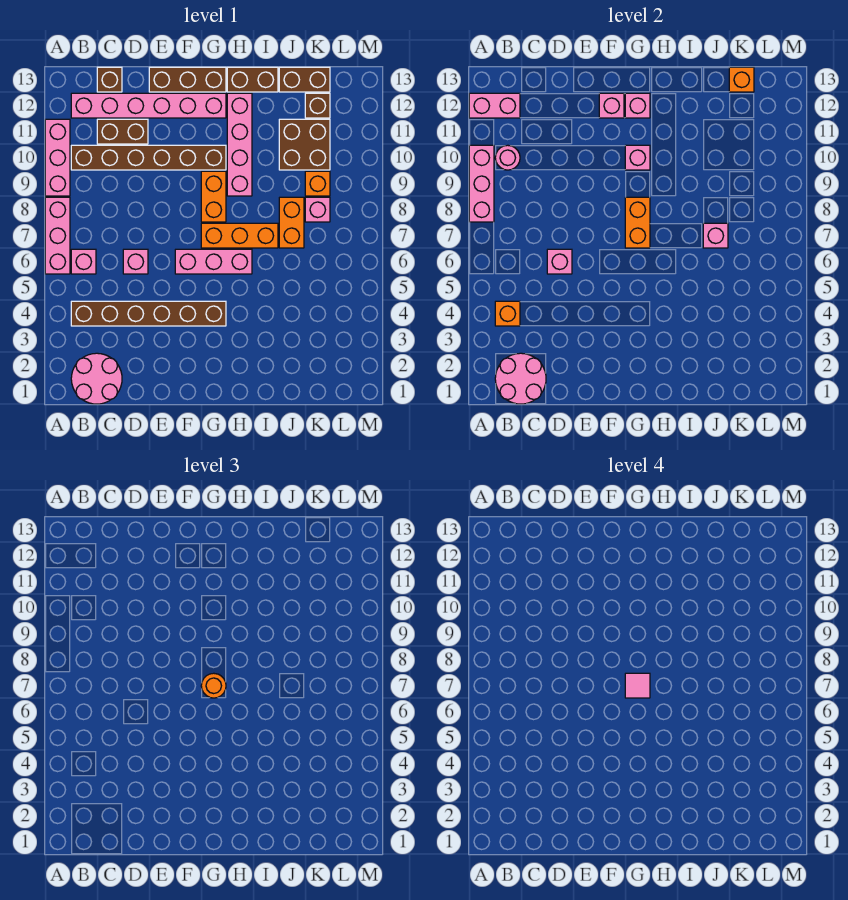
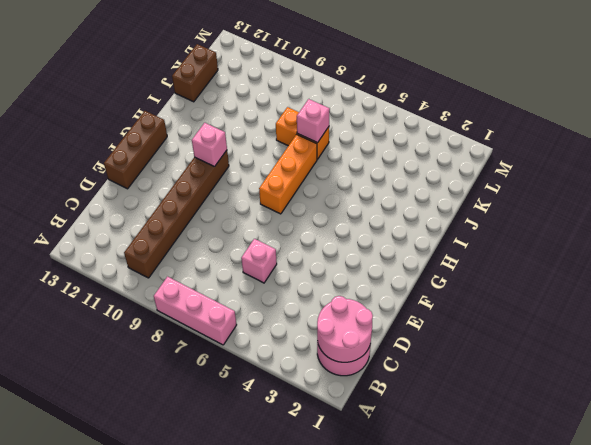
none -> pink brick A9:A11 level 1
none -> brown brick B4:G4 level 1
none -> pink brick B6 level 1
none -> pink brick B12:G12 level 1

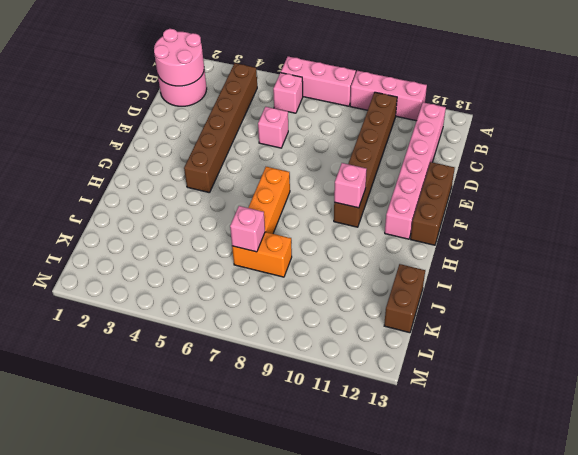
none -> brown brick C11:D11 level 1
none -> brown brick C13 level 1
none -> pink brick F6:H6 level 1
none -> orange brick G8:G9 level 1

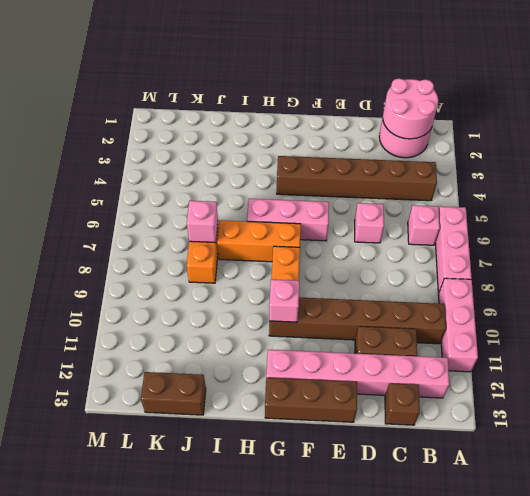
none -> pink brick H9:H12 level 1
none -> brown brick H13:I13 level 1
none -> brown brick J10:K11 level 1
none -> pink brick K8 level 1

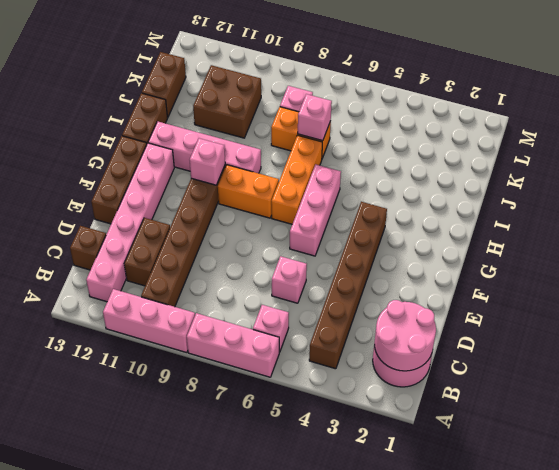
none -> orange brick K9 level 1
none -> brown brick K12 level 1
none -> pink brick A8:A10 level 2
none -> pink brick A12:B12 level 2

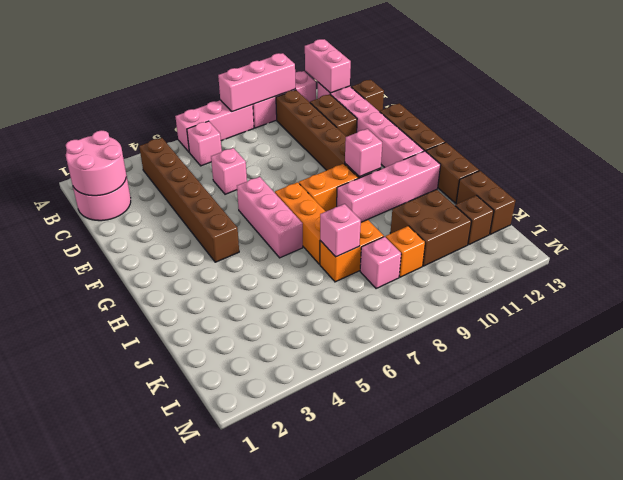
none -> orange brick B4 level 2
none -> pink round brick B10 level 2
none -> pink brick D6 level 2
none -> pink brick F12 level 2

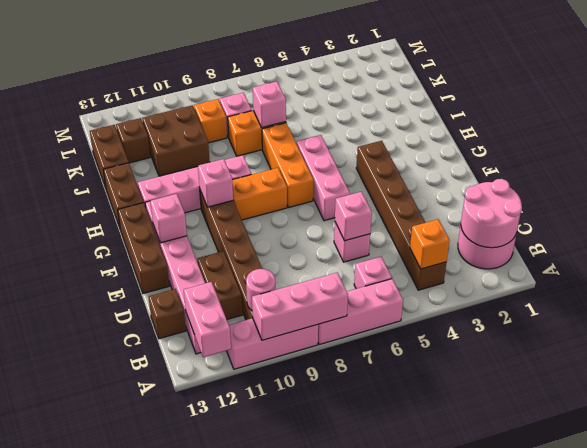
none -> orange brick G7:G8 level 2
none -> pink brick G12 level 2
none -> orange brick K13 level 2
none -> orange round brick G7 level 3

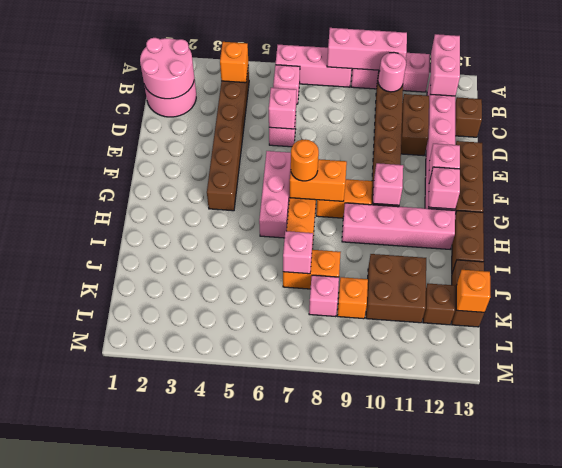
none -> pink tile G7 level 4

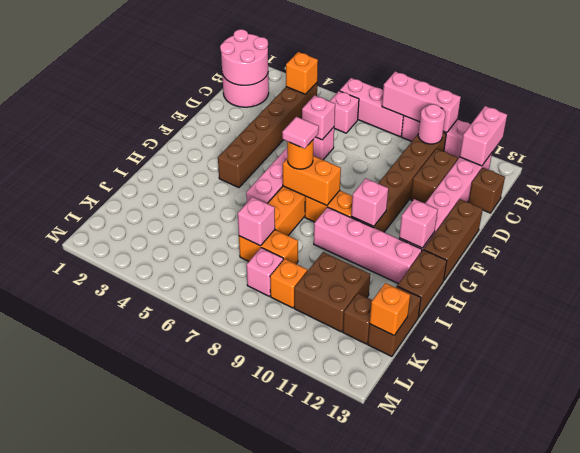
none -> pink brick F12 level 2

